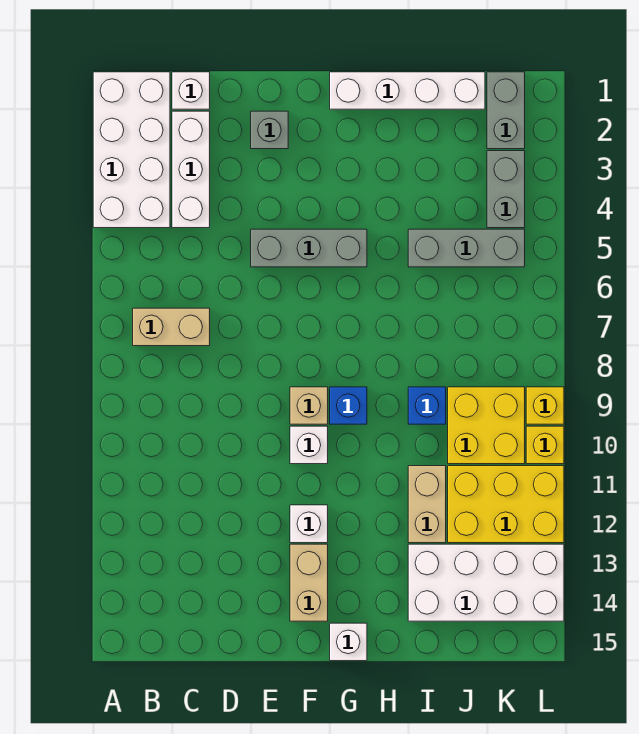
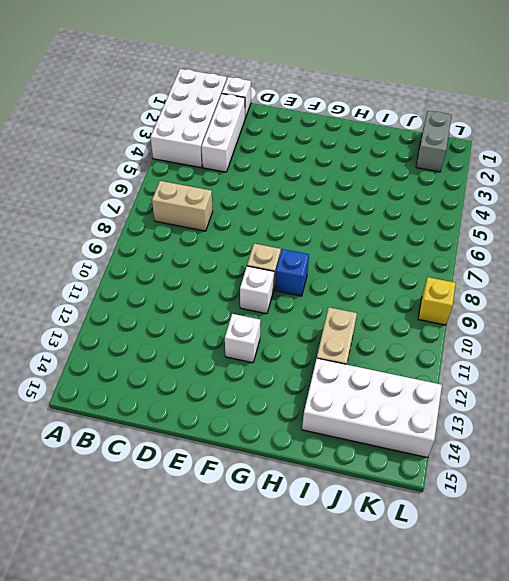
none -> grey brick E2 level 1
none -> grey brick E5:G5 level 1
none -> tan brick F13:F14 level 1

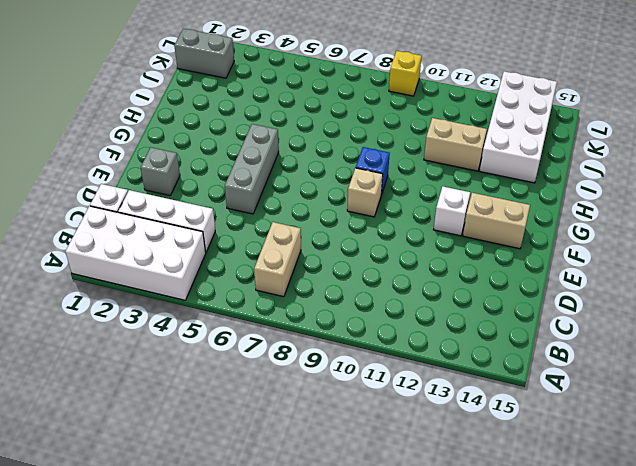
none -> white brick F10 level 1
none -> white brick G1:J1 level 1
none -> white brick G15 level 1

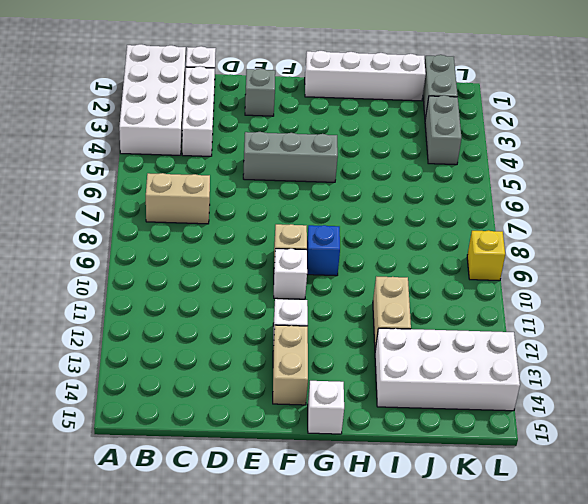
none -> grey brick I5:K5 level 1
none -> blue brick I9 level 1
none -> yellow brick J9:K10 level 1

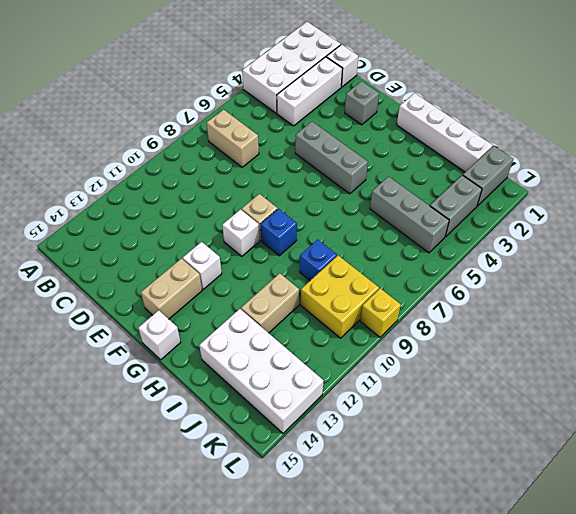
none -> yellow brick J11:L12 level 1
none -> yellow brick L10 level 1

